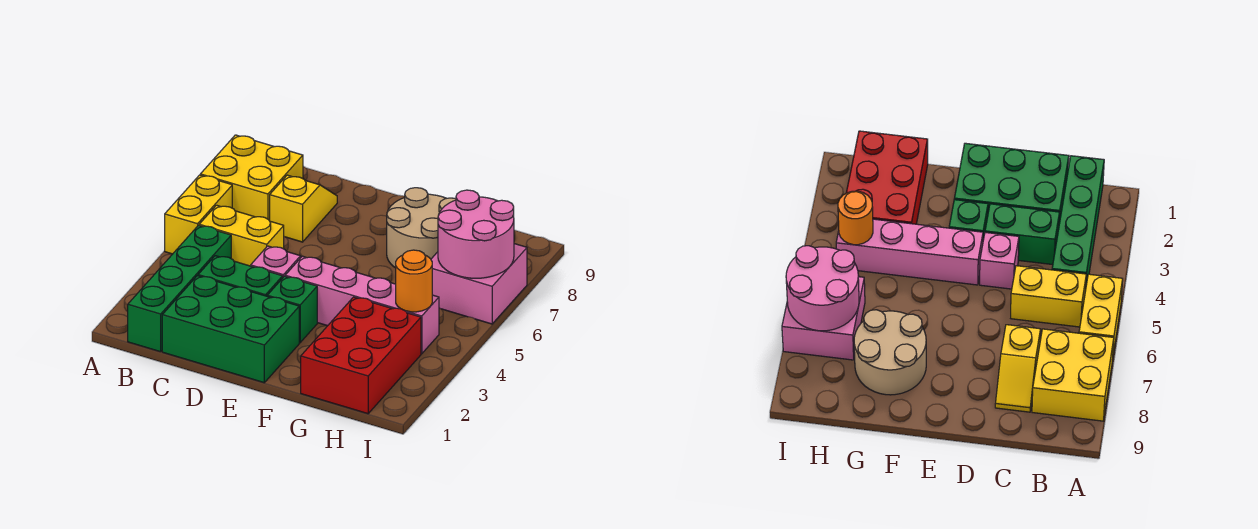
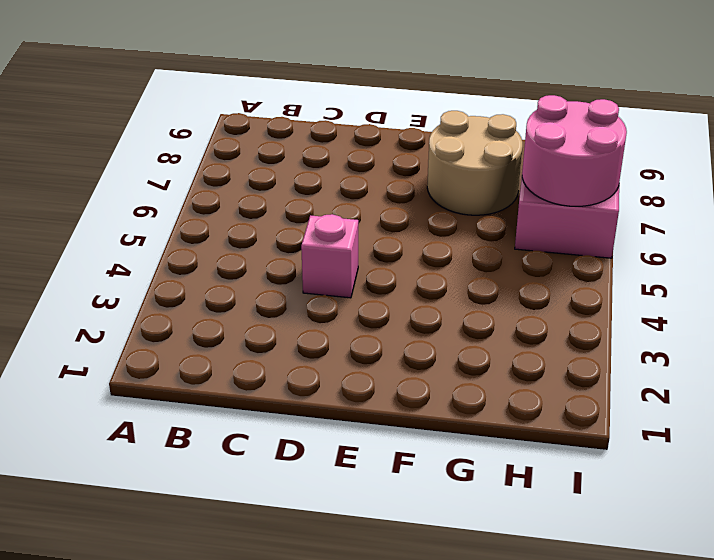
none -> yellow brick A5:A6 level 1
none -> yellow brick A7:B8 level 1
none -> green brick B1:B4 level 1

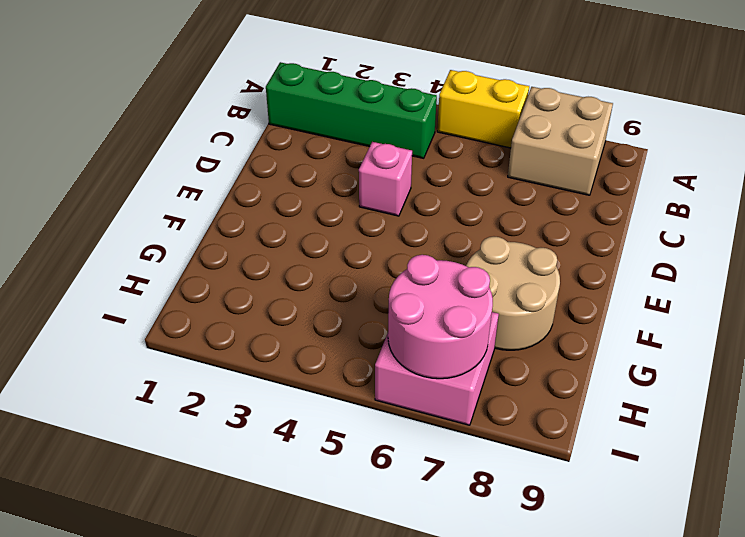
tan brick A7:B8 level 1 -> yellow brick A7:B8 level 1
none -> yellow brick B5:C5 level 1
none -> green brick C1:E2 level 1
none -> green brick C3:D3 level 1

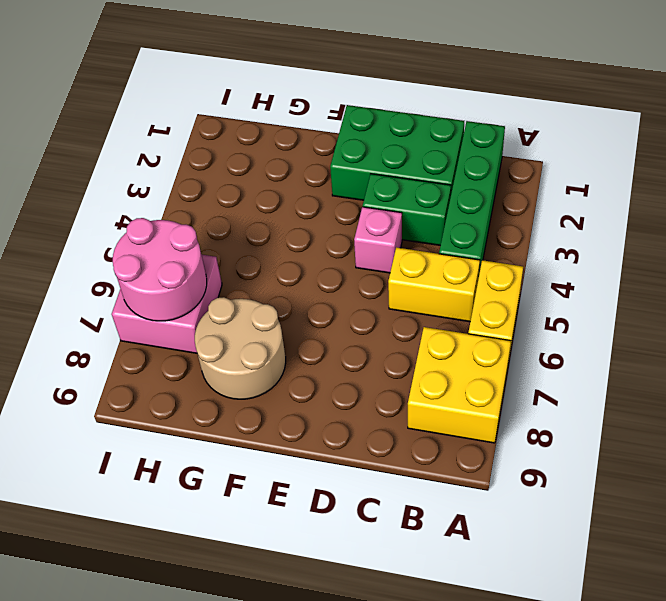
none -> yellow slope C7:C8 level 1 top 7
none -> green brick E3 level 1
none -> pink brick E4:H4 level 1

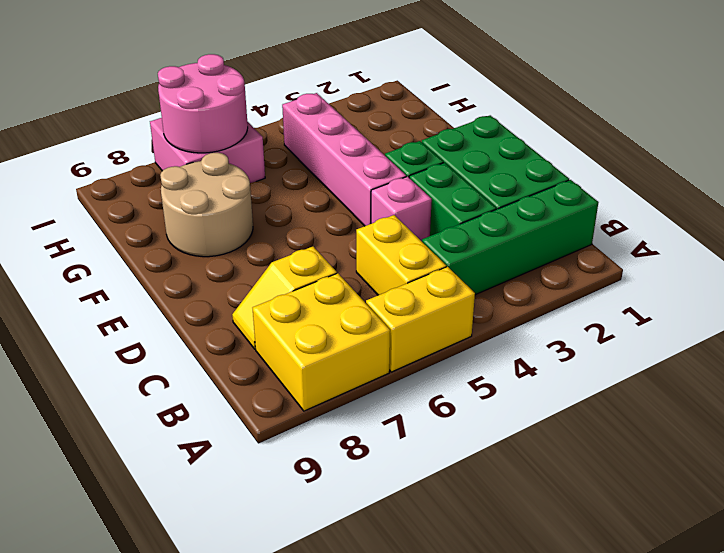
none -> red brick G1:H3 level 1
none -> orange round brick H4 level 2

